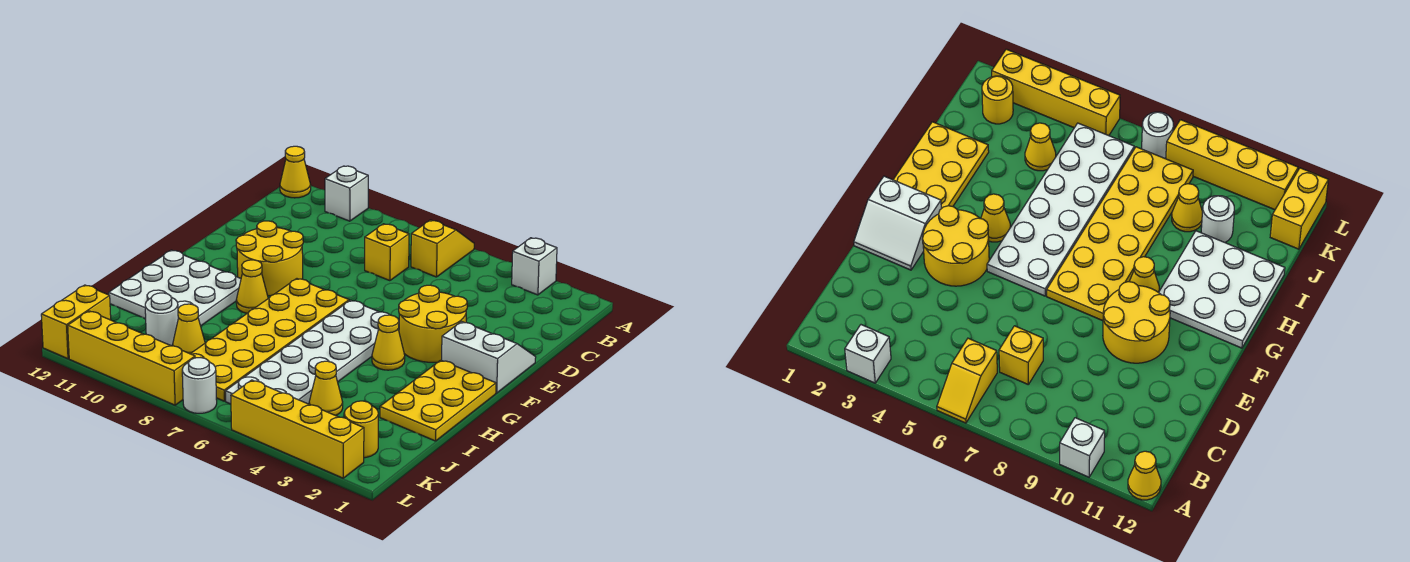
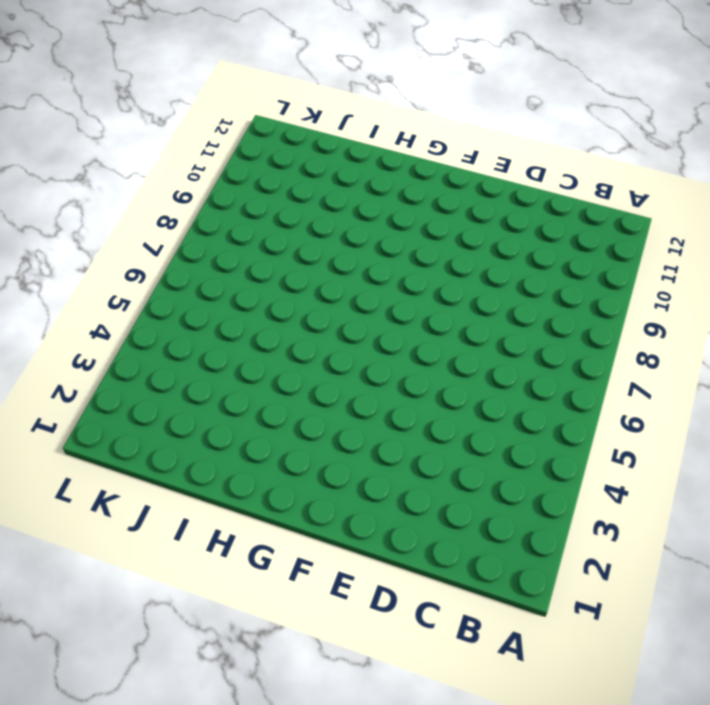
none -> white brick A3 level 1
none -> yellow slope A6:B6 level 1 top B
none -> white brick A10 level 1

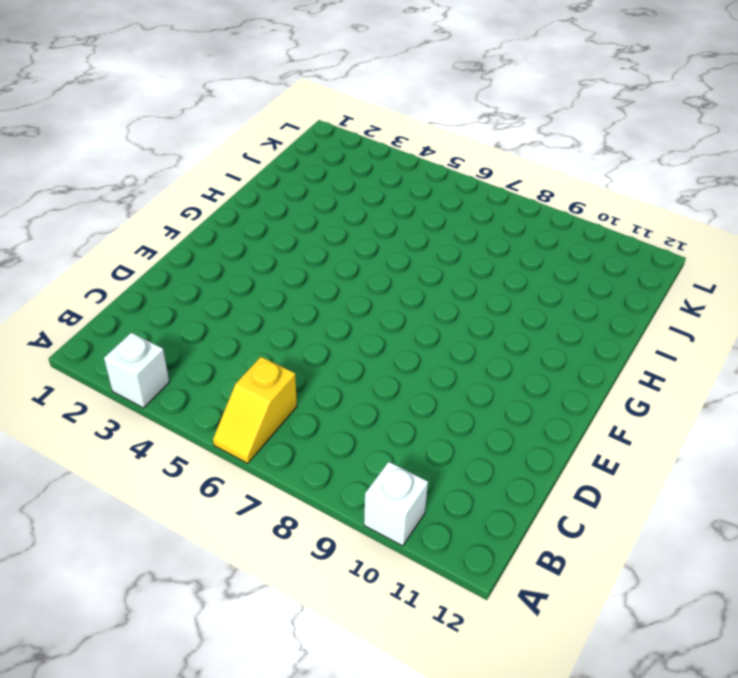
none -> yellow cone A12 level 1
none -> yellow brick C7 level 1
none -> white slope E1:F2 level 1 top F

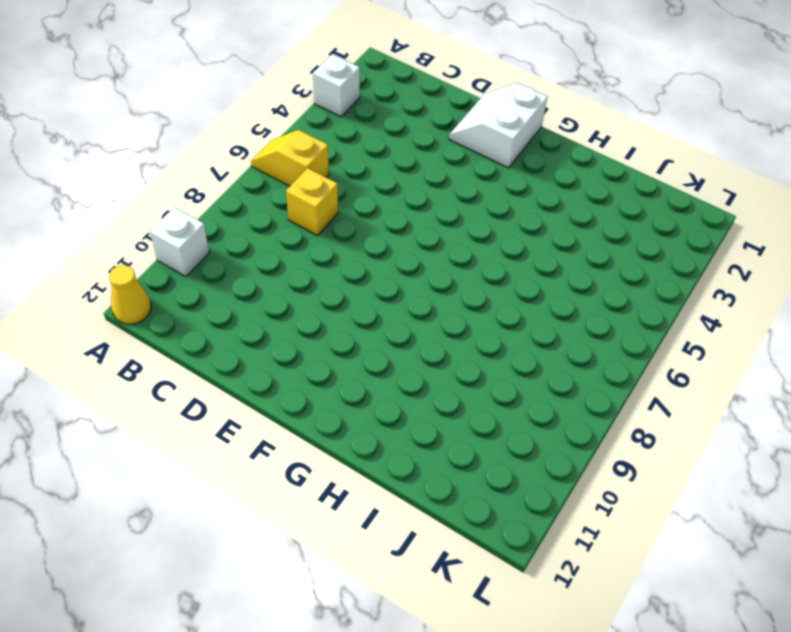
none -> yellow round brick E3:F4 level 1
none -> yellow round brick E9:F10 level 1
none -> white plate F5:K6 level 1

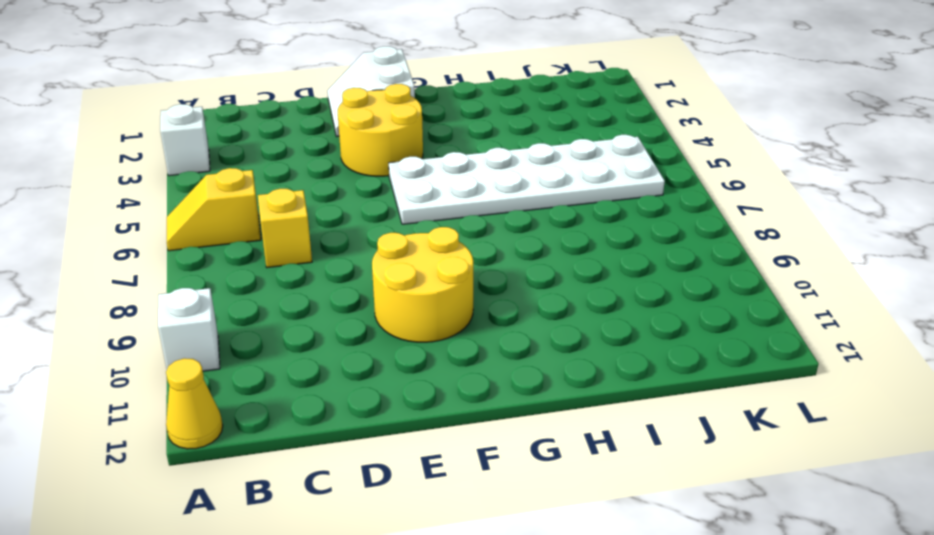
none -> yellow plate F7:K8 level 1
none -> yellow plate G1:I2 level 1
none -> yellow cone G4 level 1

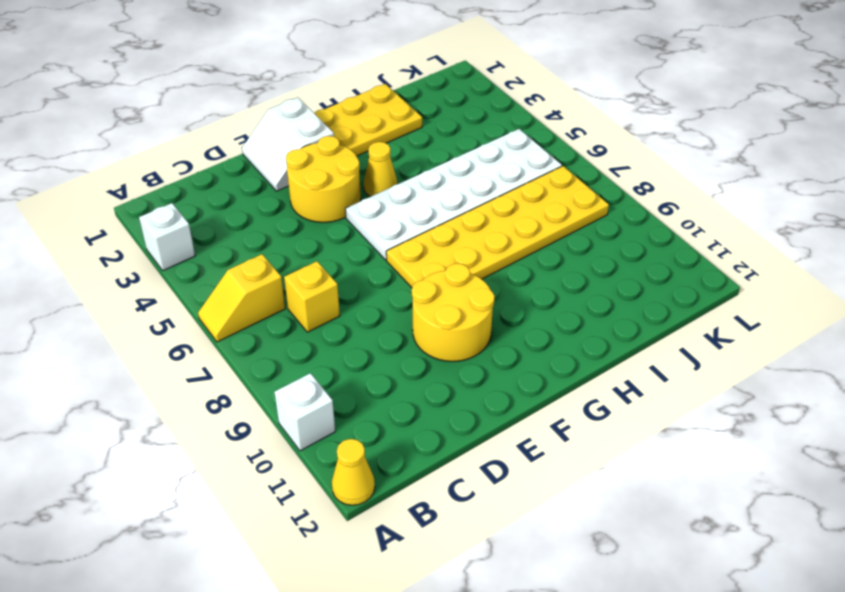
none -> yellow cone G9 level 1
none -> white plate G10:I12 level 1
none -> yellow cone J4 level 1

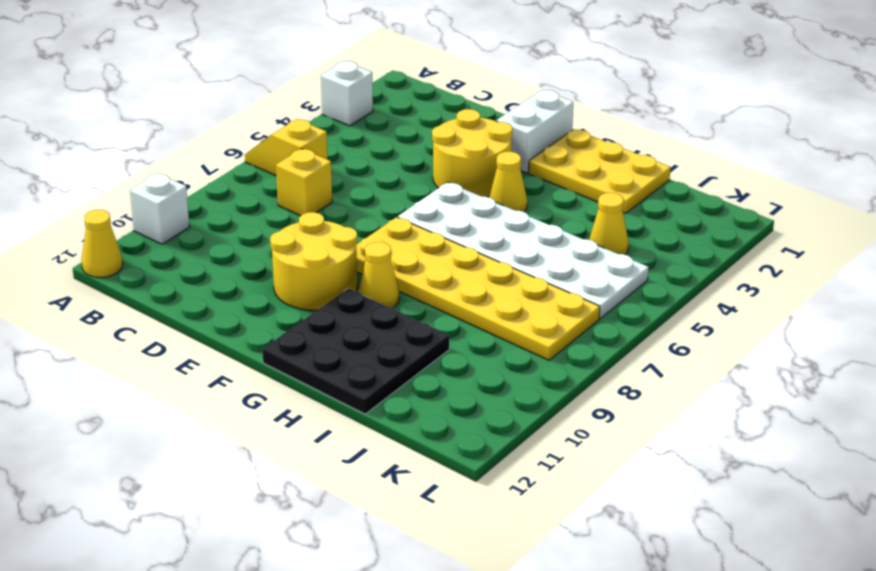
black plate G10:I12 level 1 -> white plate G10:I12 level 1
none -> yellow cone J9 level 1
none -> white round brick J10 level 1
none -> yellow round brick K2 level 1

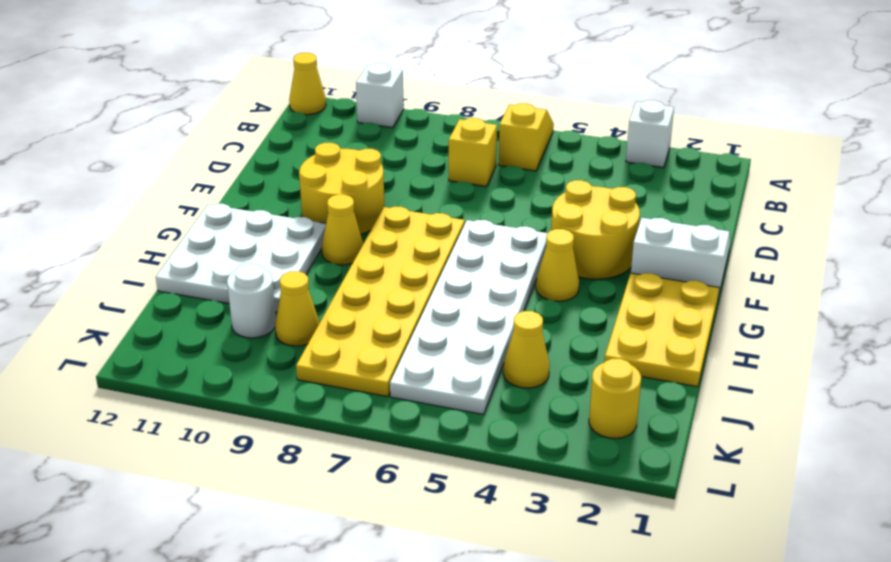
none -> yellow brick K12:L12 level 1
none -> yellow brick L2:L5 level 1
none -> white round brick L7 level 1

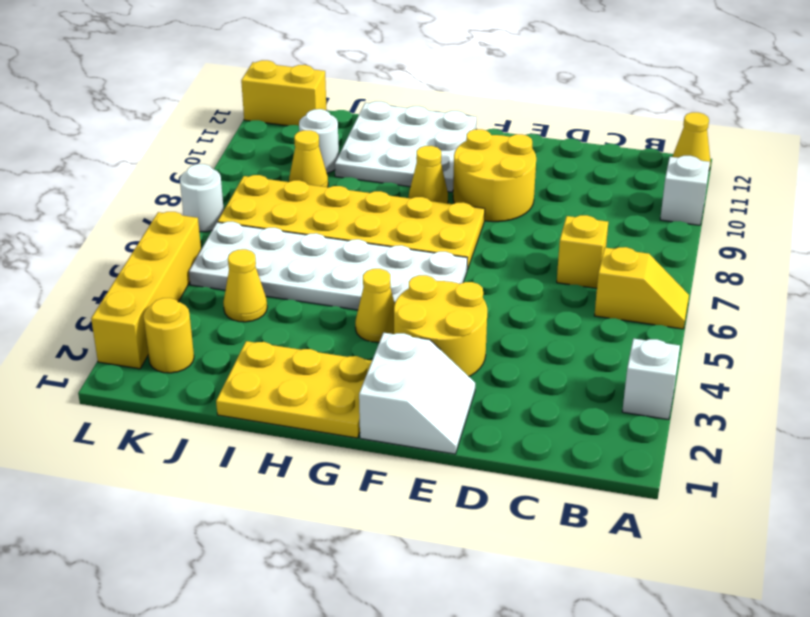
none -> yellow brick L8:L11 level 1

